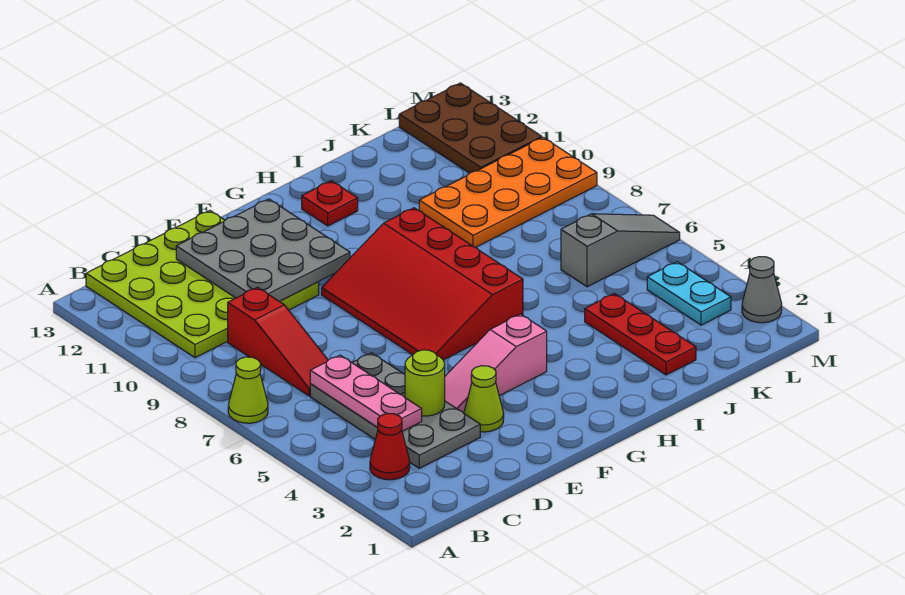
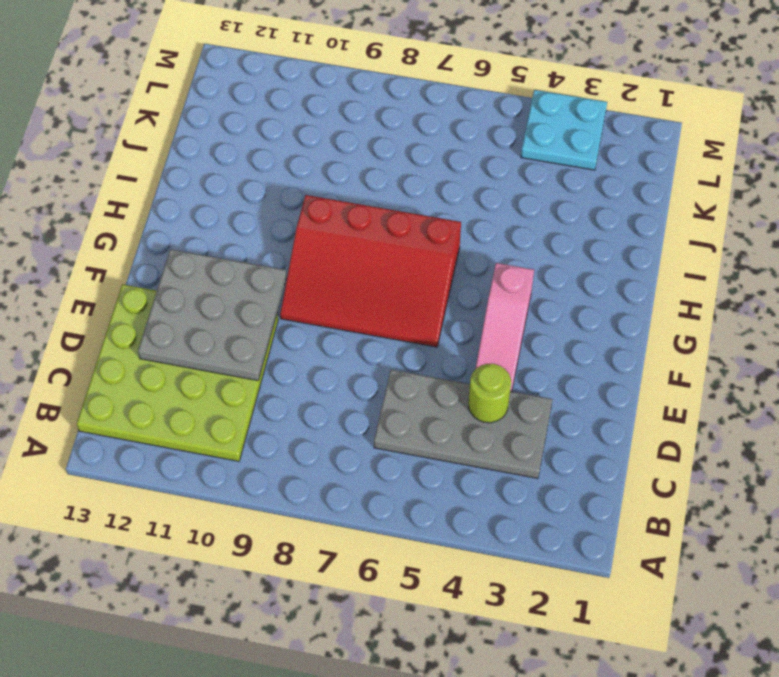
cyan plate L3:M4 level 1 -> cyan plate L3:L4 level 1
none -> lime cone A7 level 1
none -> red cone B3 level 1
none -> red slope C7:C9 level 1 top 9

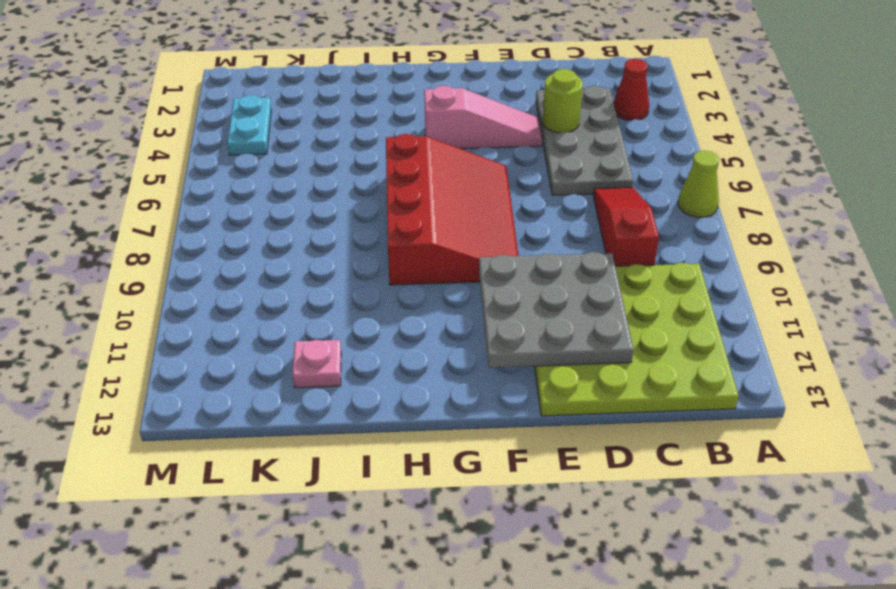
pink plate J12 level 1 -> none
none -> lime cone E3 level 1
none -> red plate H12 level 1
none -> red plate J2:J4 level 1

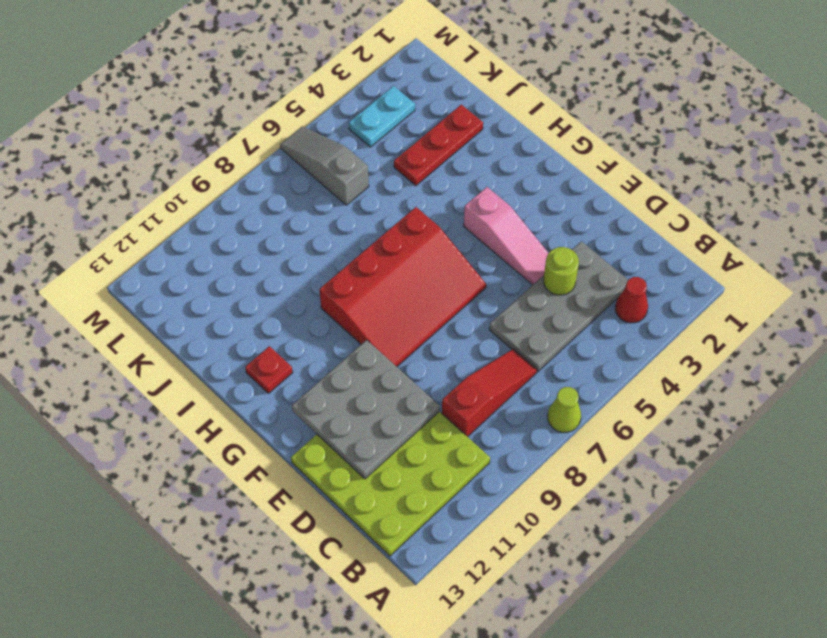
none -> lime cone E3 level 1
none -> orange plate J9:M10 level 1
none -> brown plate L11:M13 level 1

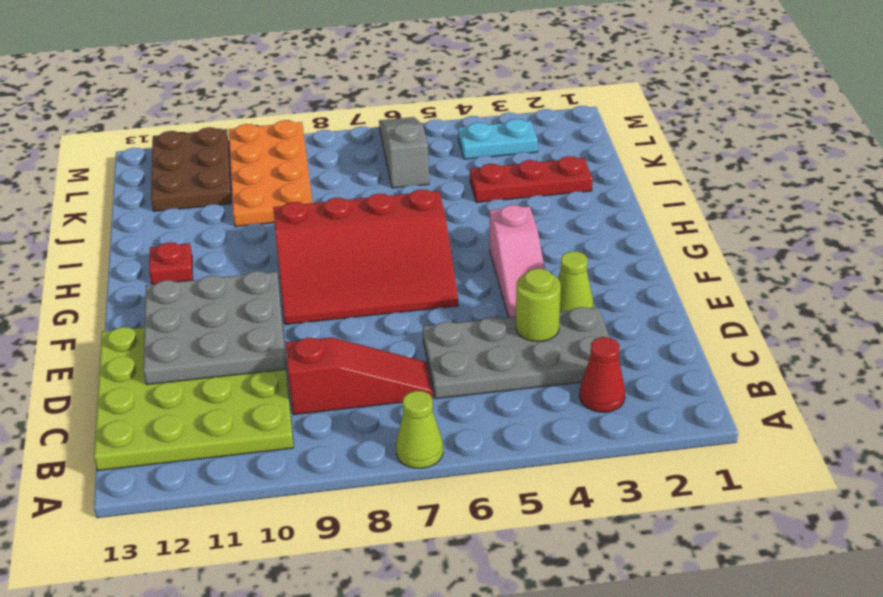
brown plate K11:M12 level 1 -> brown plate L11:M13 level 1
none -> grey cone M2 level 1
none -> pink plate C4:C6 level 2

